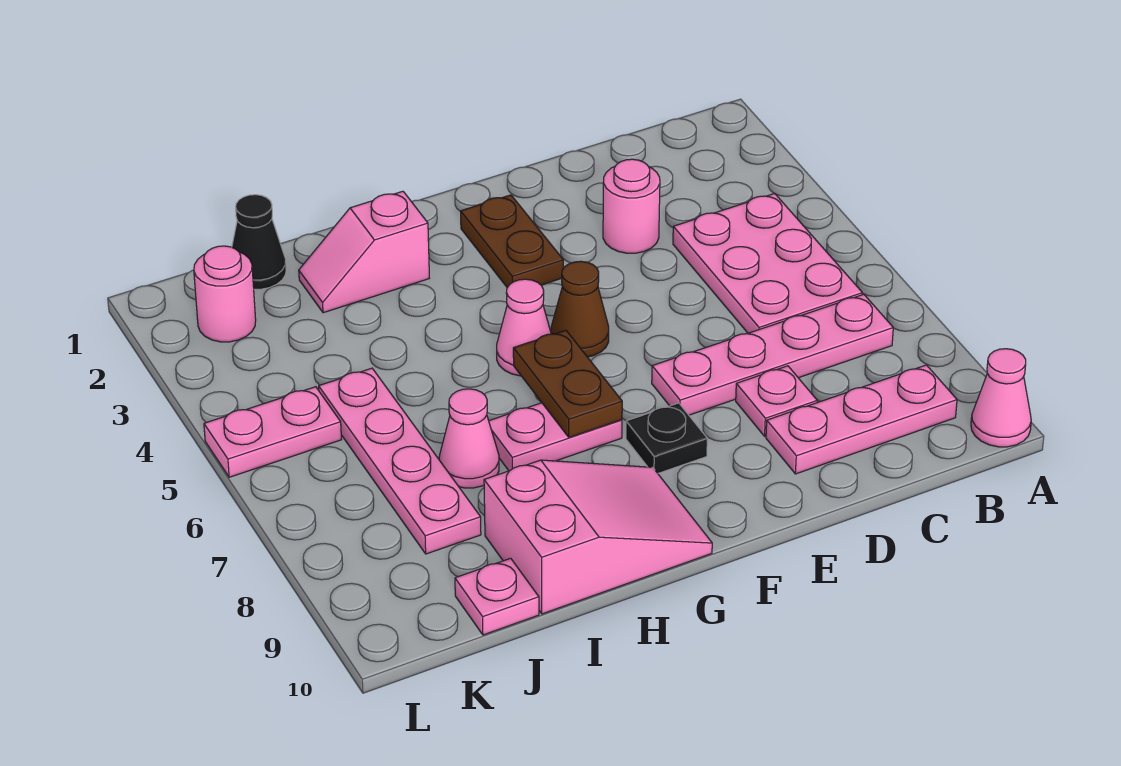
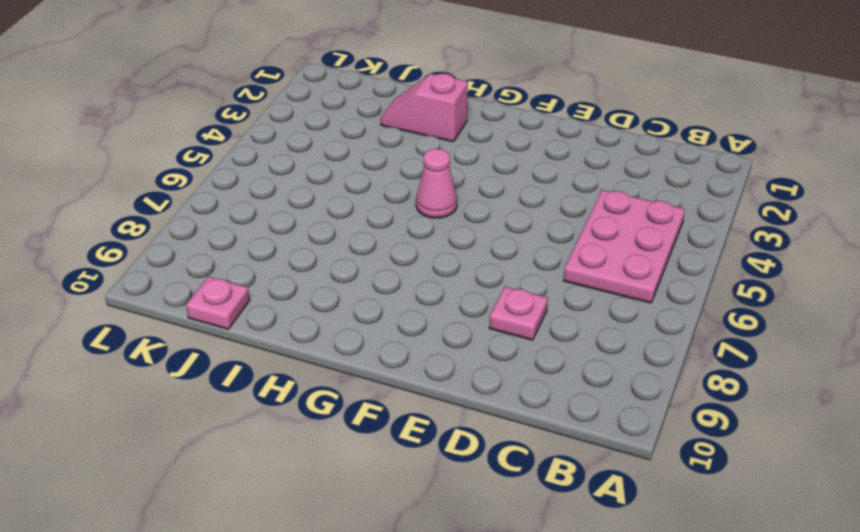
none -> pink cone A10 level 1
none -> pink plate B7:E7 level 1
none -> pink plate B9:D9 level 1

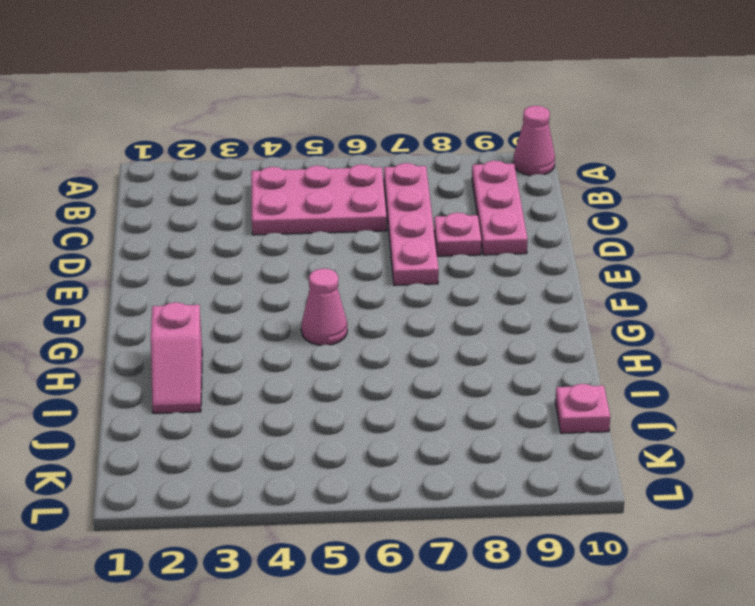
none -> pink round brick D3 level 1
none -> brown plate F2:F3 level 1
none -> brown cone F5 level 1

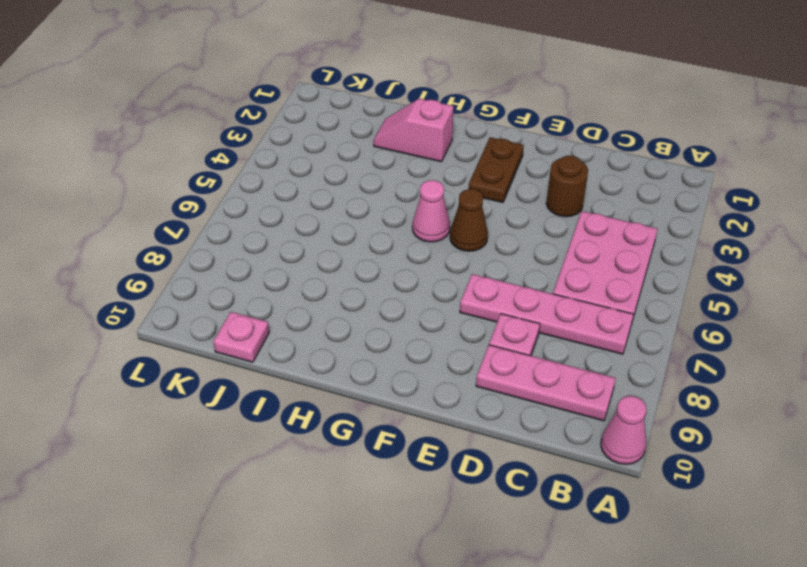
brown round brick D3 level 1 -> pink round brick D3 level 1
none -> black plate F8 level 1
none -> pink plate G7:H7 level 1
none -> pink slope G9:I10 level 1 top I

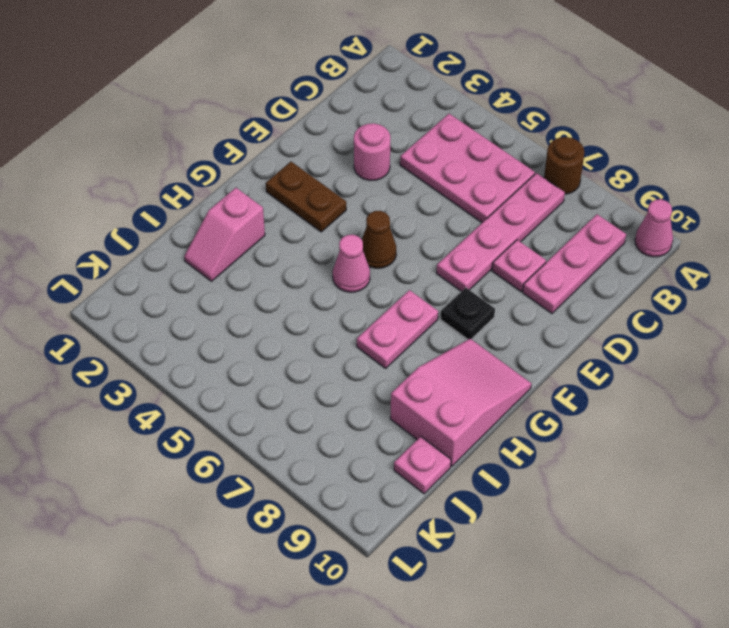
brown round brick A7 level 1 -> none
none -> pink cone I7 level 1
none -> black cone J1 level 1
none -> pink plate J5:J8 level 1

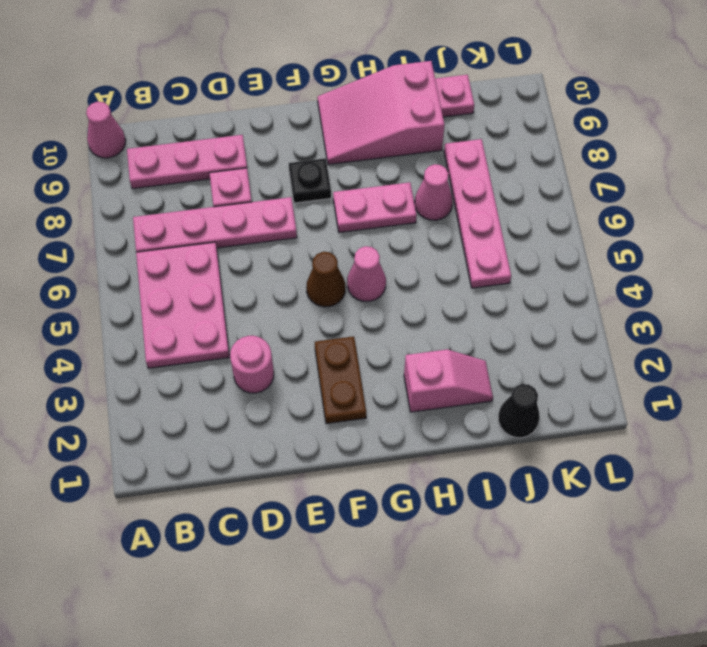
none -> pink round brick K2 level 1
none -> pink plate K5:L5 level 1
none -> brown plate G6:G7 level 2

